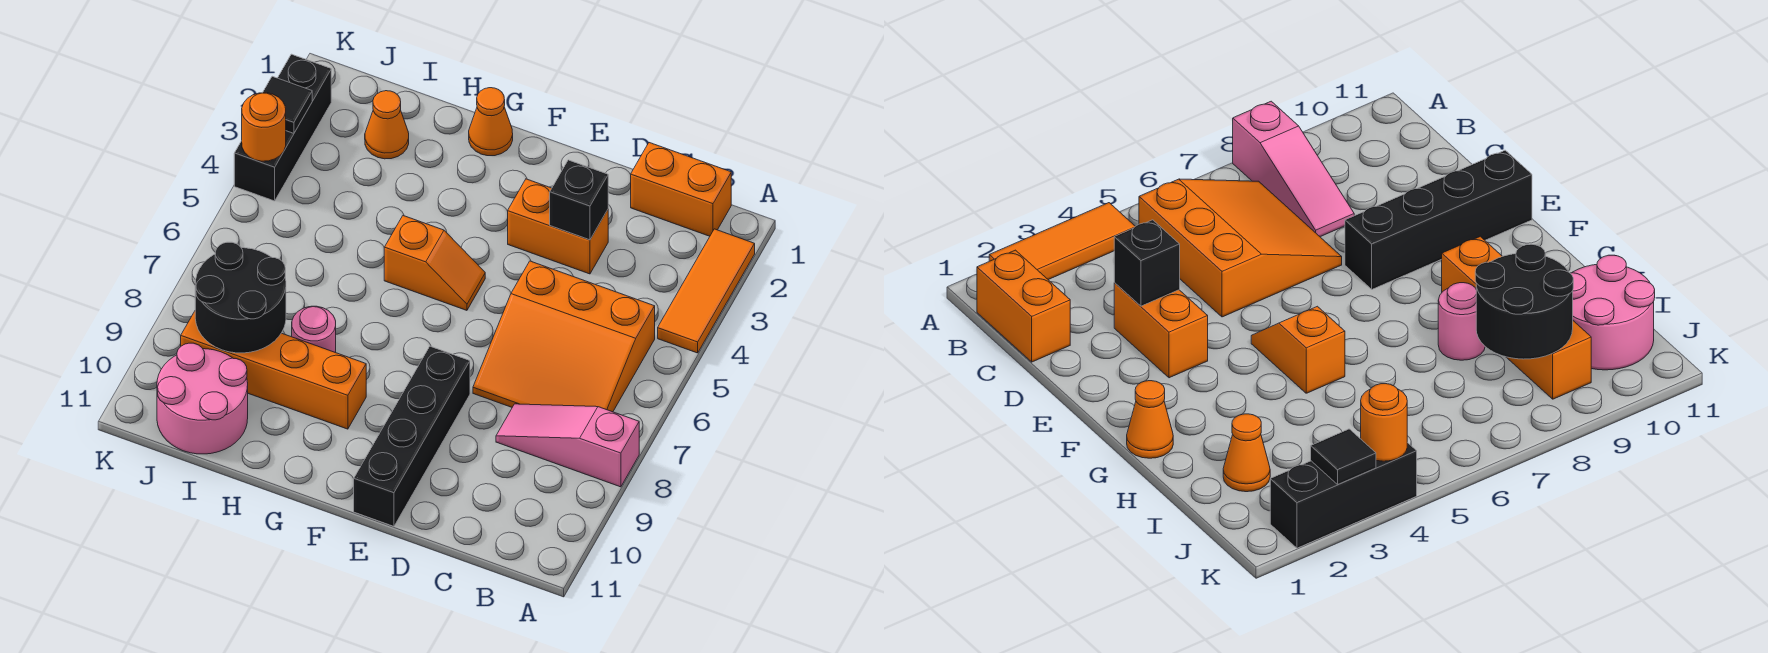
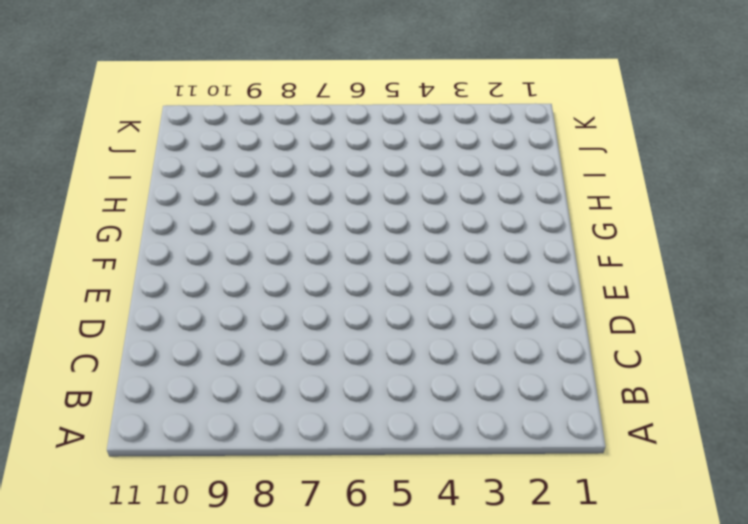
none -> orange tile A2:A4 level 1
none -> pink slope A8:C8 level 1 top A
none -> orange brick B1:C1 level 1

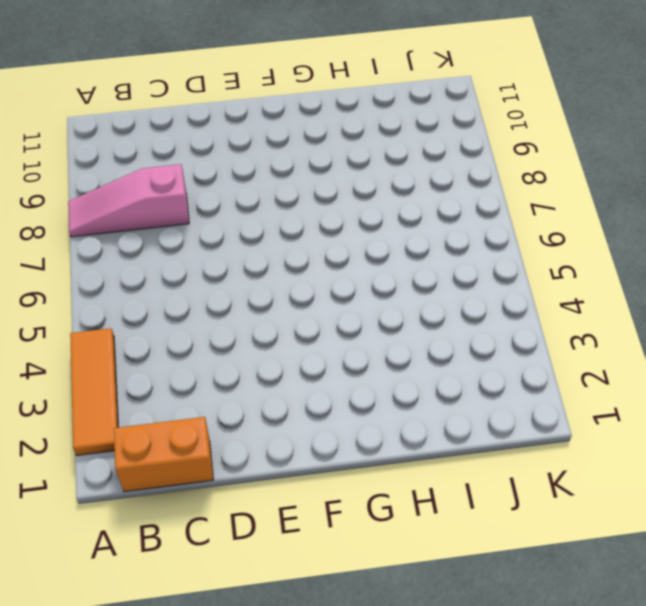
pink slope A8:C8 level 1 top C -> pink slope A8:C8 level 1 top A
none -> orange slope B5:D7 level 1 top 5
none -> orange brick D3:E3 level 1
none -> black brick E8:E11 level 1

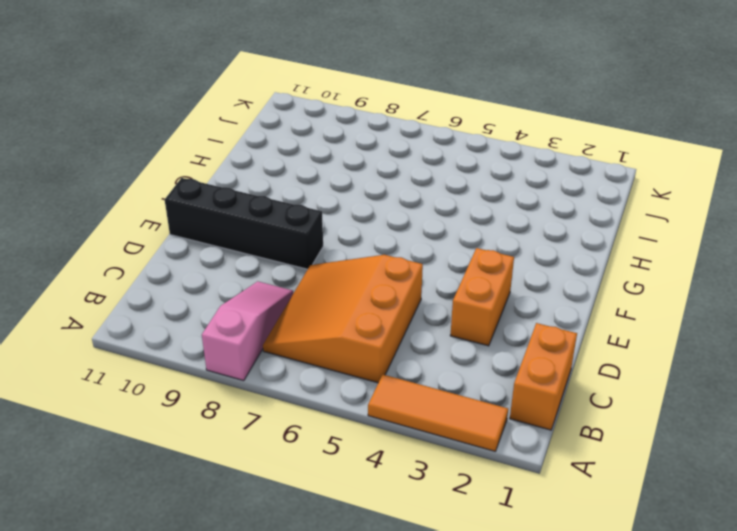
none -> orange slope F5:G5 level 1 top G
none -> orange cone G1 level 1
none -> orange brick G9:J9 level 1

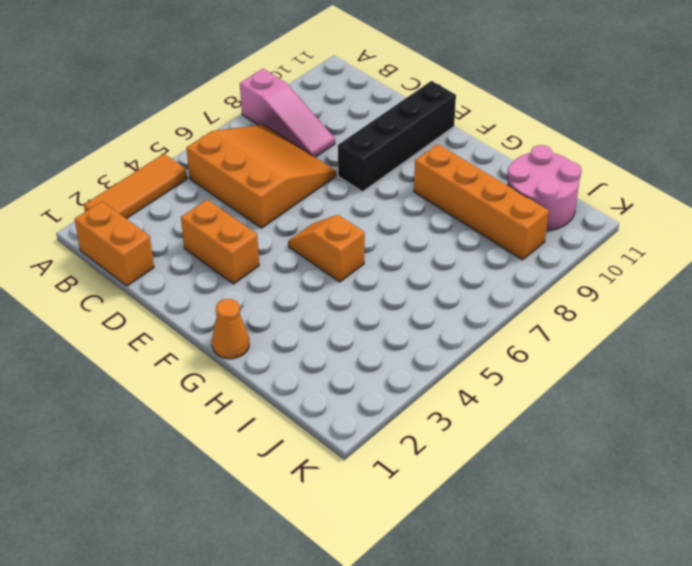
none -> pink round brick H8 level 1
none -> orange cone I2 level 1
none -> black brick K2:K4 level 1

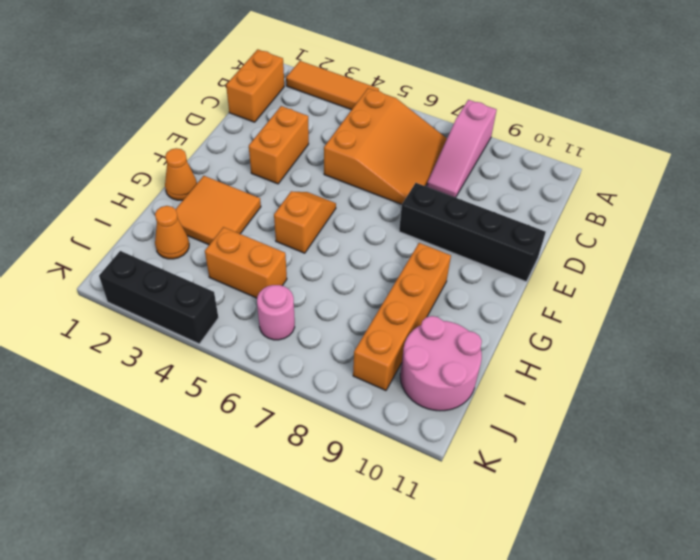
orange tile G2:H3 level 1 -> none
orange brick I4:I5 level 1 -> none
pink round brick J6 level 1 -> pink round brick H8 level 1
none -> black brick D3 level 2
none -> black round brick I8:J9 level 2
none -> black tile K3 level 2

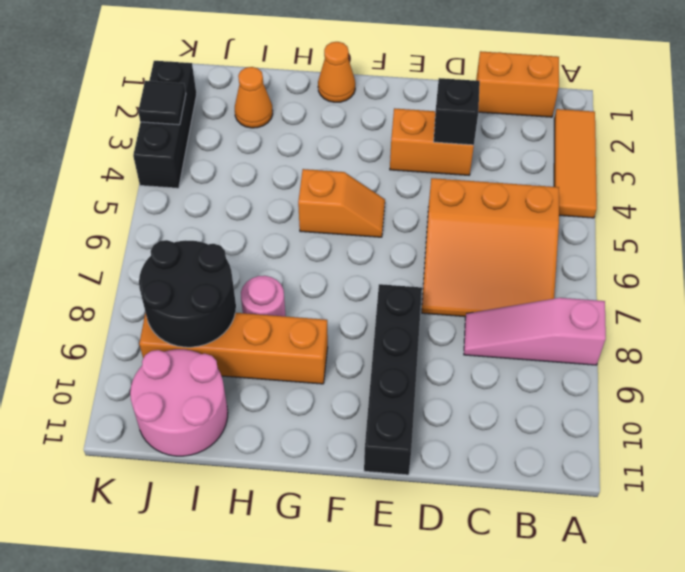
none -> orange round brick K4 level 2

